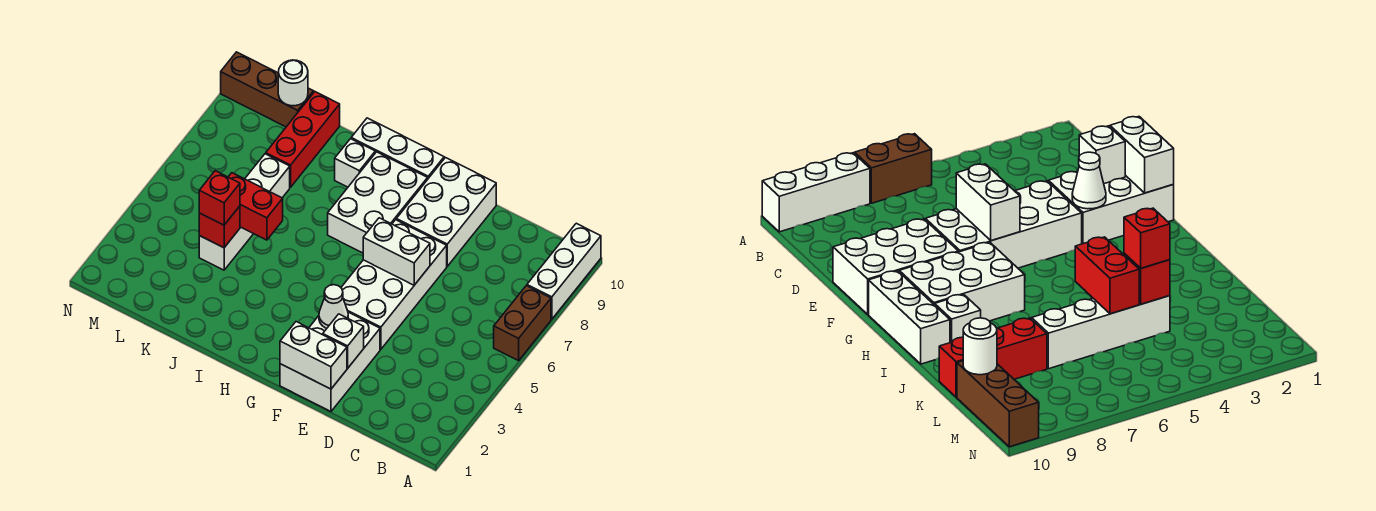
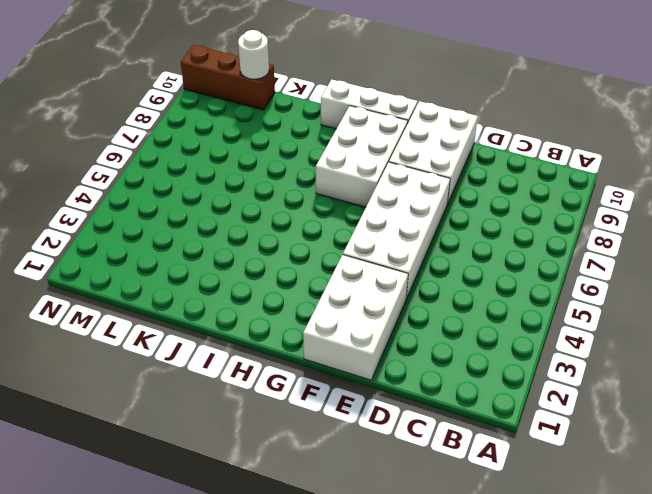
none -> brown brick A6:A7 level 1
none -> white brick A8:A10 level 1
none -> white brick I9 level 1

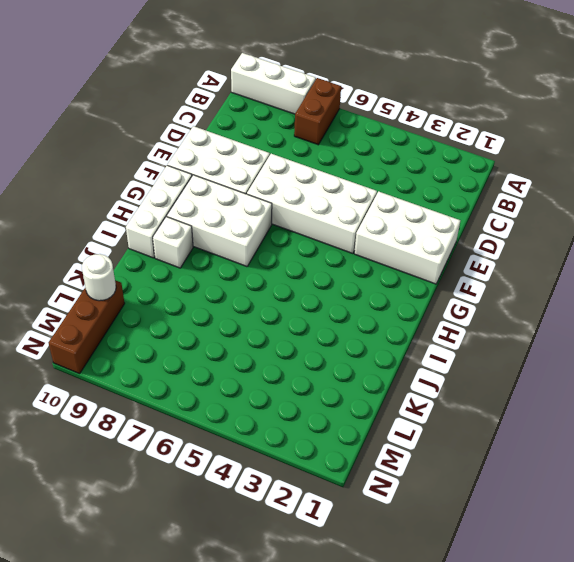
brown brick A7:B7 level 1 -> brown brick A6:A7 level 1
none -> white brick K4:K7 level 1
none -> red brick K8:K10 level 1
none -> white brick E1:F1 level 2

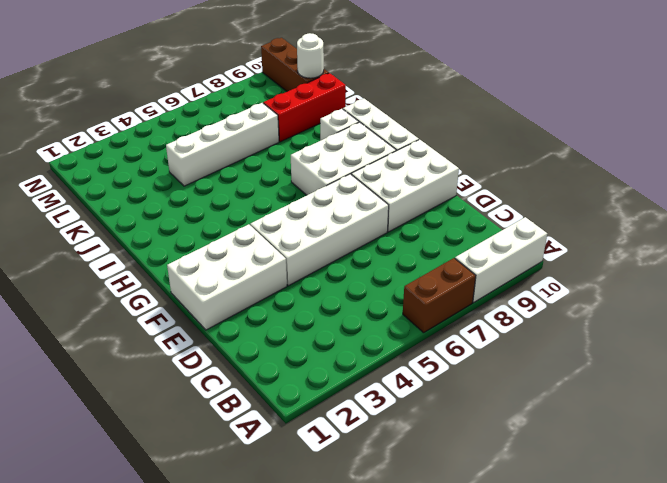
none -> white brick E1:F1 level 2
none -> white brick E2 level 2
none -> white brick E6:F6 level 2

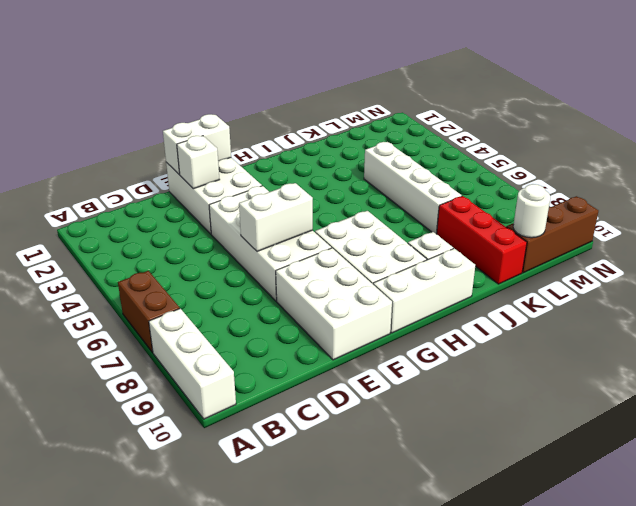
none -> white cone F3 level 2
none -> red brick J5:K5 level 2
none -> red brick K4 level 2

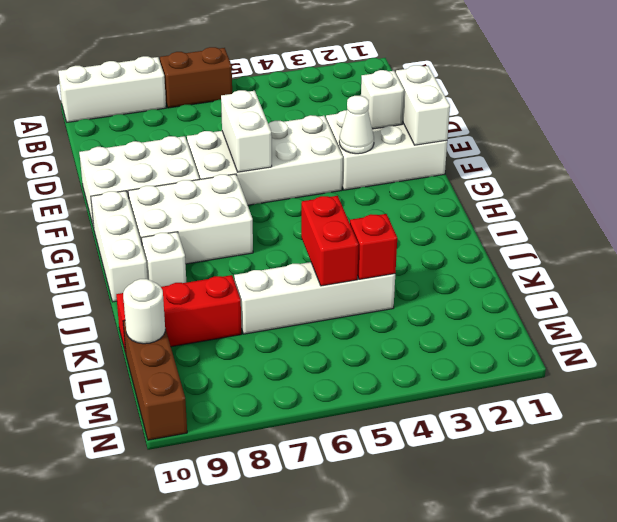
none -> red brick K4 level 3

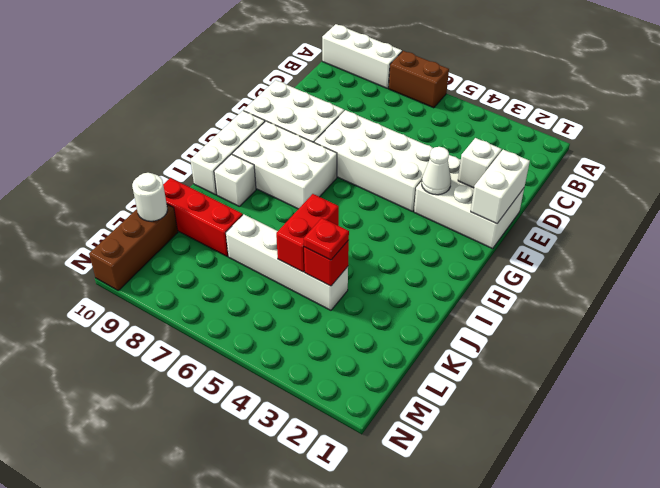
red plate K4 level 3 -> red brick K4 level 3
none -> white brick E6:F6 level 2

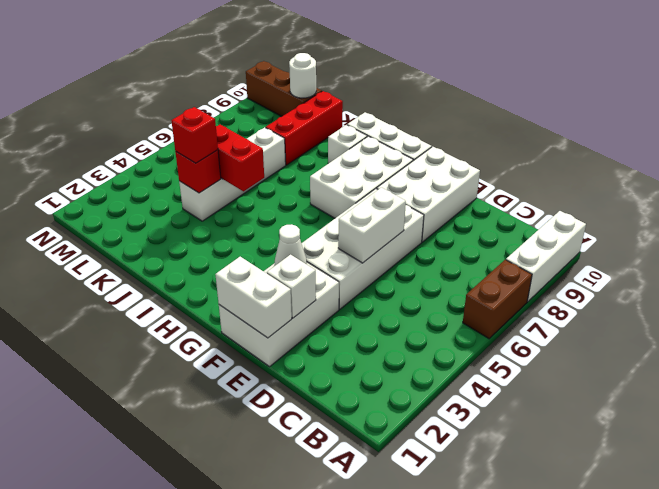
white brick E5:E6 level 2 -> white brick E6:F6 level 2

